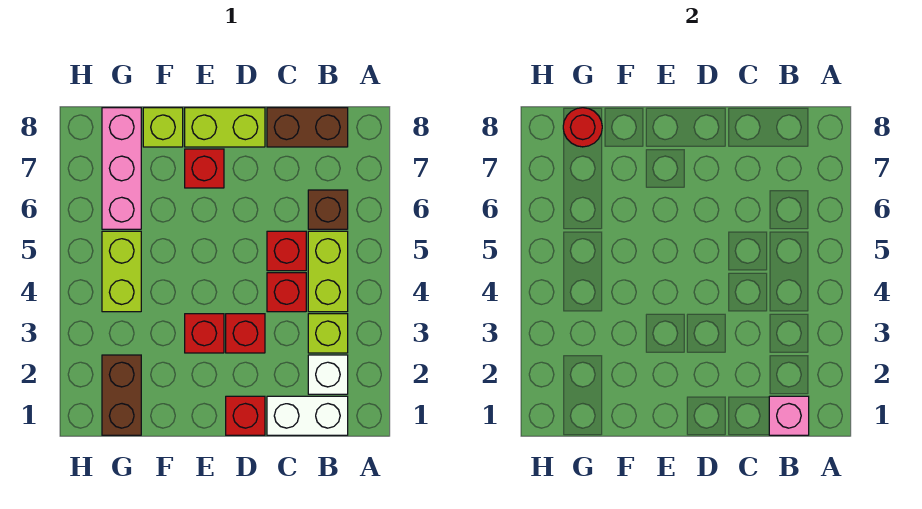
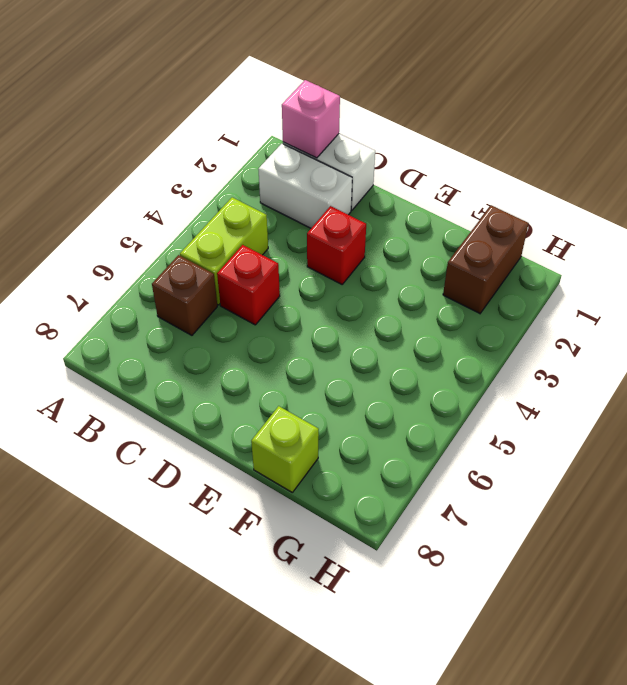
white brick B2:C2 level 1 -> white brick B2 level 1
none -> lime brick B3 level 1
none -> brown brick B8:C8 level 1
none -> red brick C4 level 1

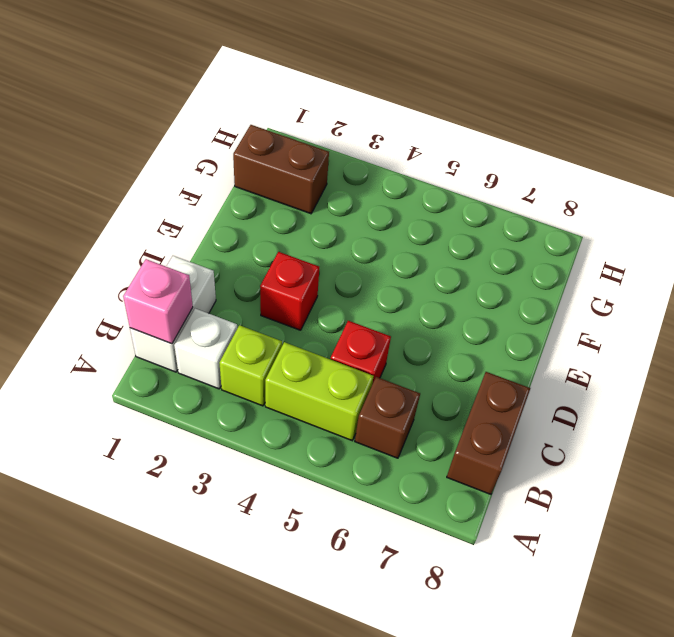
none -> red brick C4 level 1
none -> red brick D1 level 1
none -> lime brick D8:E8 level 1

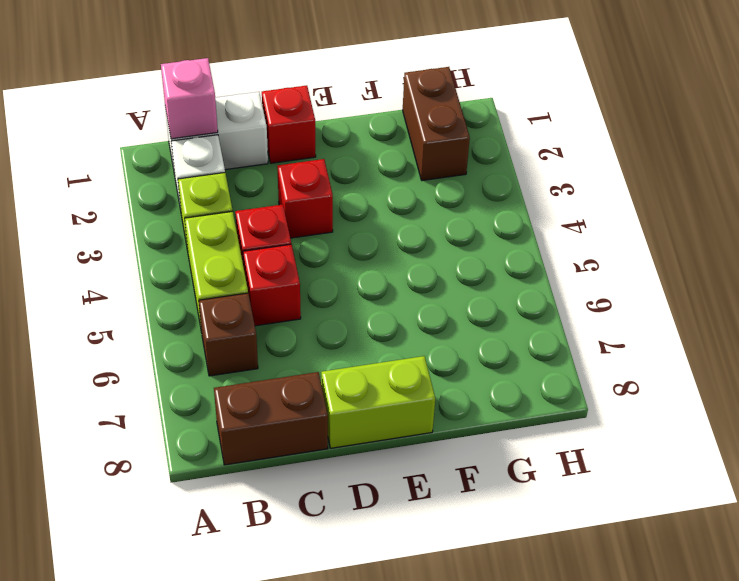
none -> red brick E3 level 1
none -> red brick E7 level 1
none -> lime brick F8 level 1

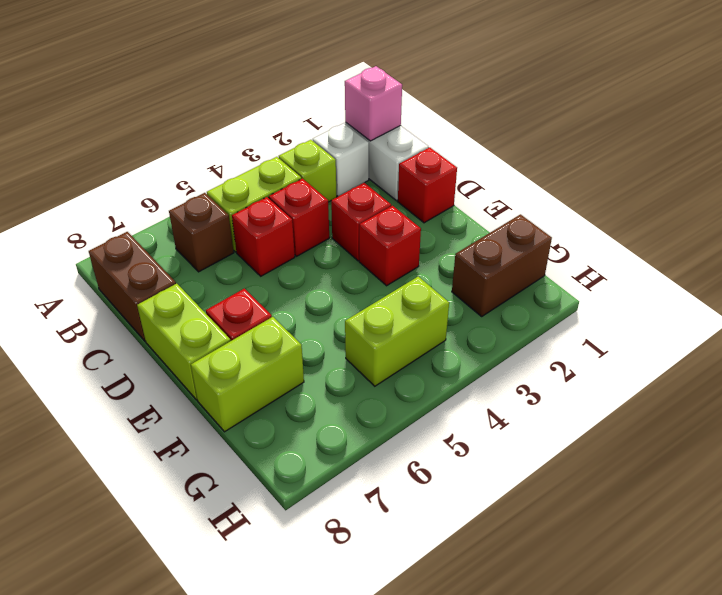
lime brick F7:F8 level 1 -> lime brick F8 level 1
none -> pink brick G6:G8 level 1
none -> red round brick G8 level 2

